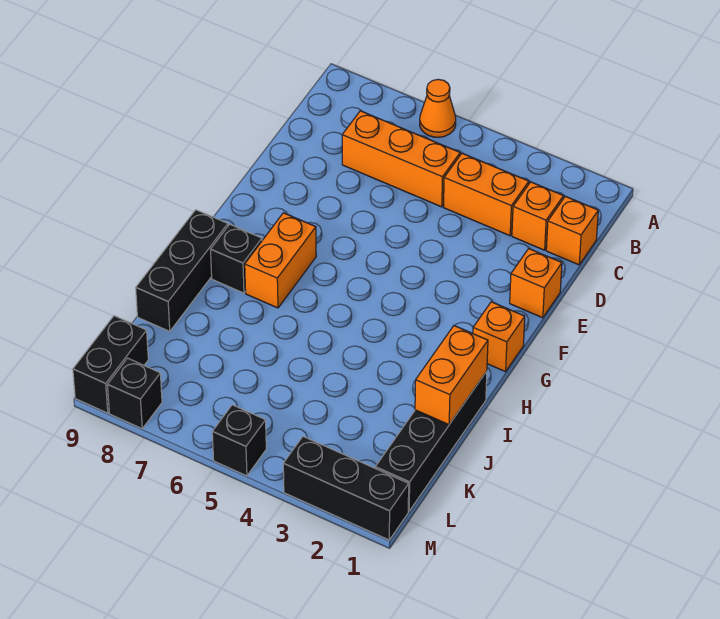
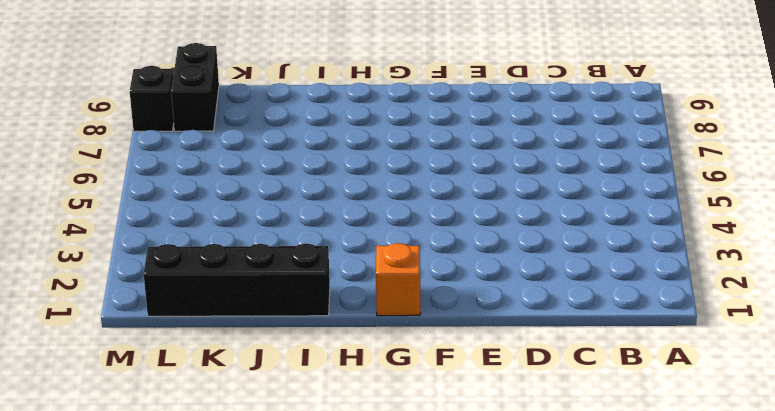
black brick L8:L9 level 1 -> black brick L9:M9 level 1
none -> orange cone A6 level 1
none -> orange brick C1 level 1
none -> orange brick C2 level 1

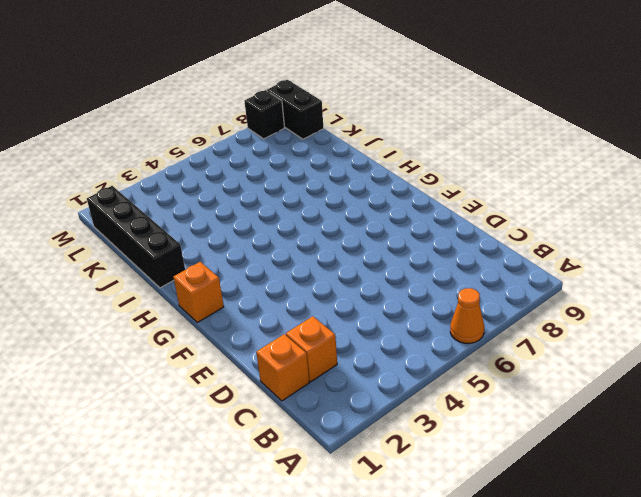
none -> orange brick C3:C4 level 1
none -> orange brick C5:C7 level 1
none -> orange brick E1 level 1

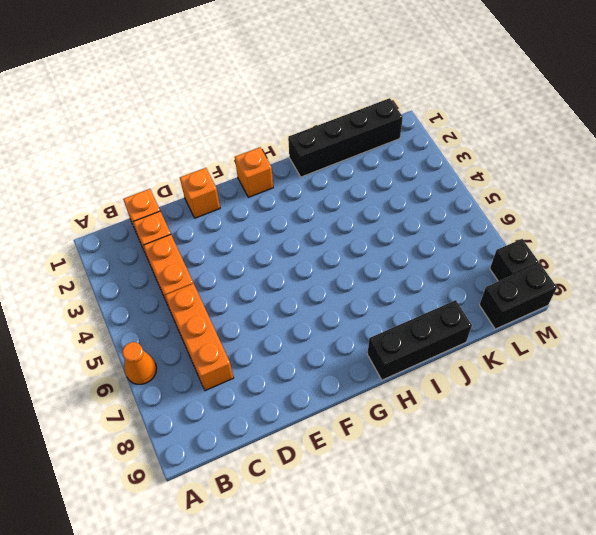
none -> orange brick G7:H7 level 1
none -> black brick H8 level 1
none -> black brick M1:M3 level 1

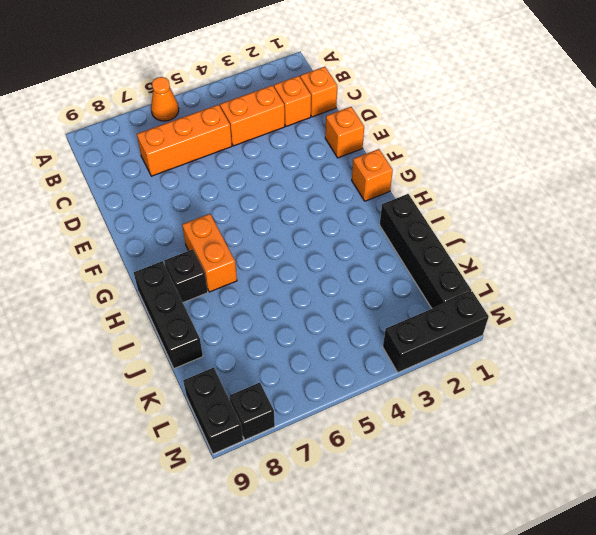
none -> black brick M5 level 1
none -> orange brick I1:J1 level 2

